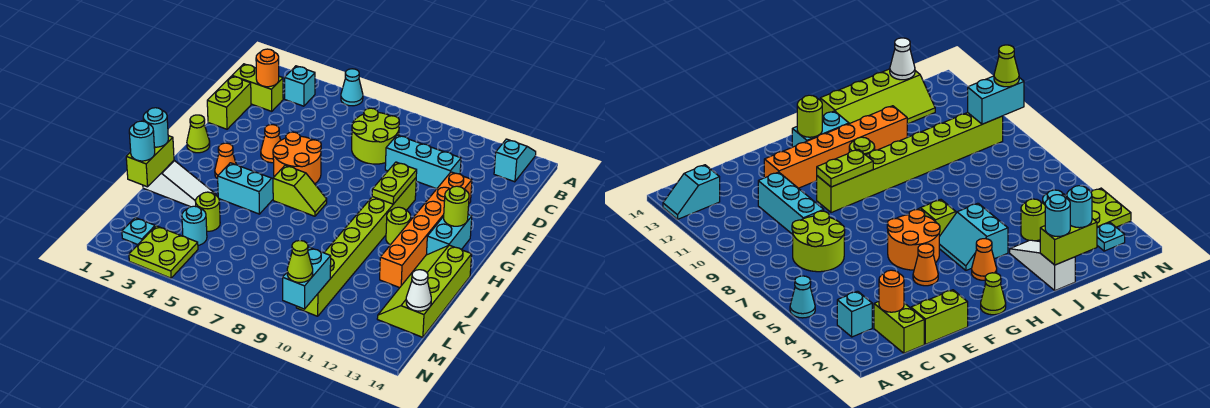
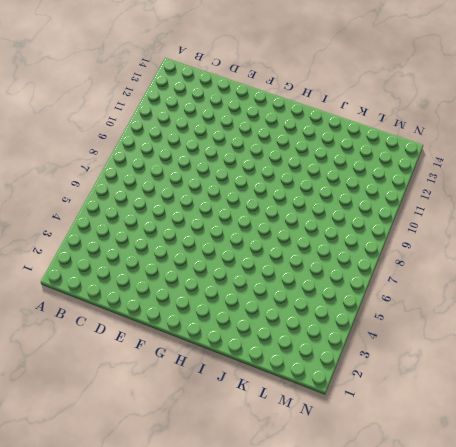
none -> cyan cone A5 level 1
none -> cyan slope A13:B13 level 1 top B
none -> cyan brick B3 level 1
none -> lime brick C1:C2 level 1

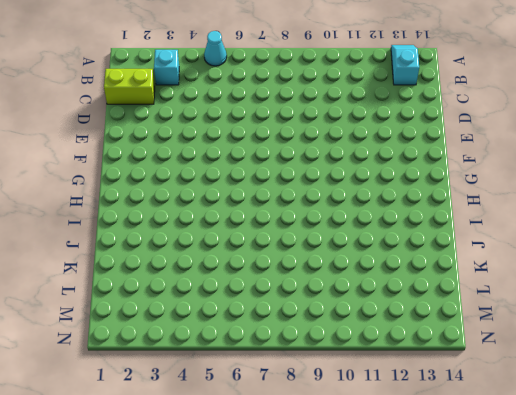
none -> lime round brick C7:D8 level 1
none -> lime brick D1:E1 level 1
none -> cyan brick D9:D11 level 1
none -> orange brick E12:J12 level 1

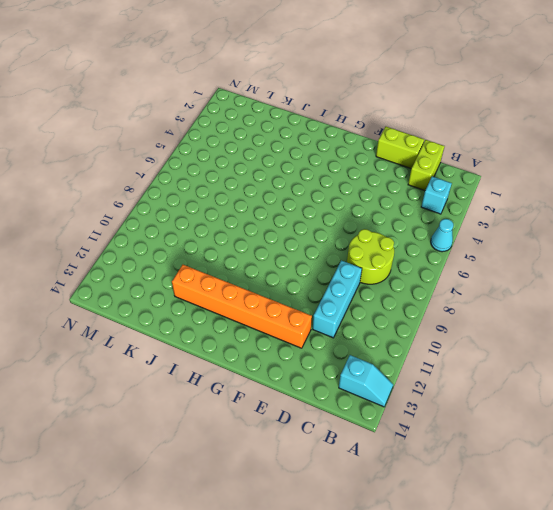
none -> orange cone F4 level 1
none -> orange round brick F5:G6 level 1
none -> lime brick F10:M10 level 1
none -> lime cone G1 level 1

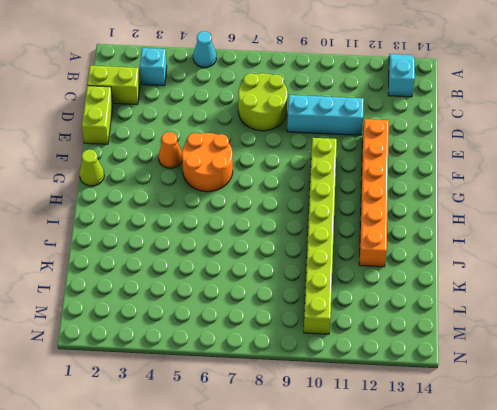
none -> cyan brick G13:H13 level 1
none -> orange cone H3 level 1
none -> cyan slope H4:I5 level 1 top I
none -> lime slope H6:H7 level 1 top 6

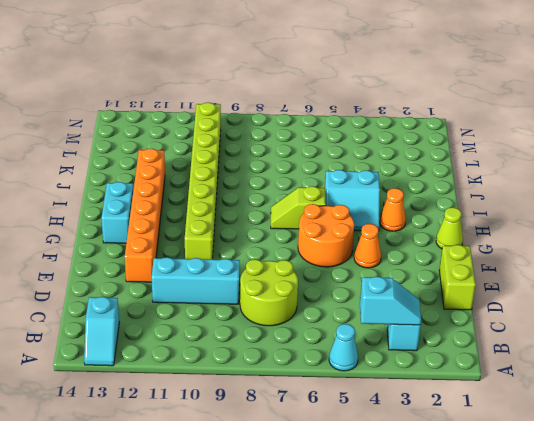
cyan slope B3:B4 level 2 top 4 -> none
none -> lime brick C1:C2 level 1
none -> lime round brick H11 level 1
none -> lime slope I13:L14 level 1 top 14
none -> white slope J1:J3 level 1 top 1

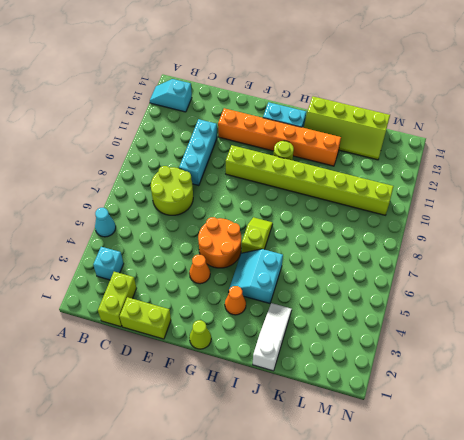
none -> lime round brick K4 level 1
none -> cyan round brick L4 level 1
none -> cyan plate M2 level 1
none -> lime plate M3:N4 level 1

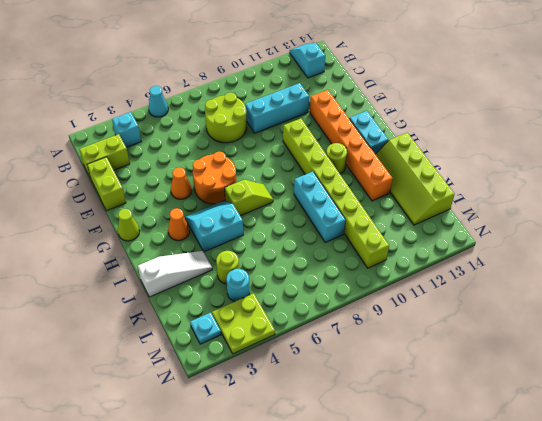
cyan brick I9:K9 level 1 -> none
none -> orange round brick C2 level 2
none -> lime plate F10:G10 level 2
none -> lime round brick G13 level 2
none -> lime brick J1:K1 level 2

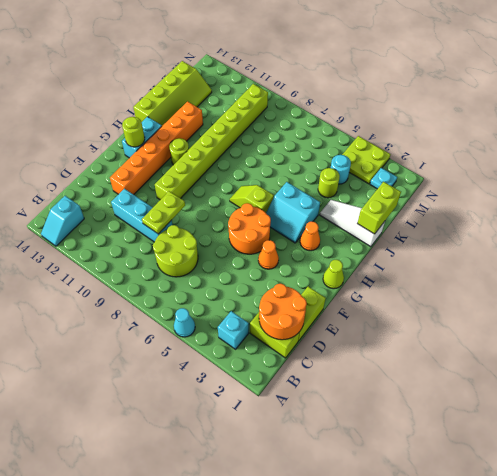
orange round brick C1:D2 level 2 -> orange round brick C2 level 2
lime plate D9:E9 level 2 -> lime plate F10:G10 level 2
none -> white cone L14 level 2
none -> cyan brick M10:N10 level 2
none -> cyan round brick J1 level 3
none -> cyan round brick K1 level 3

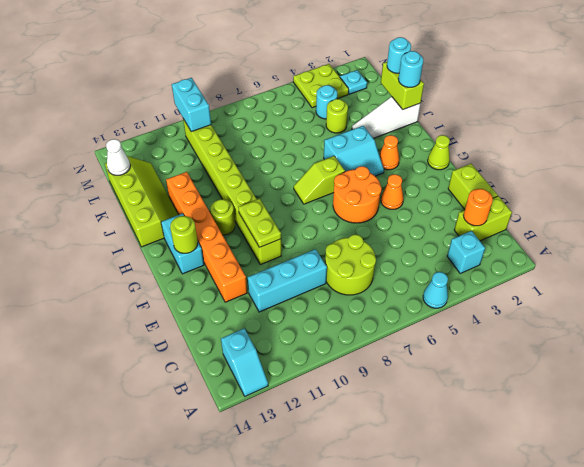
none -> lime cone N10 level 3

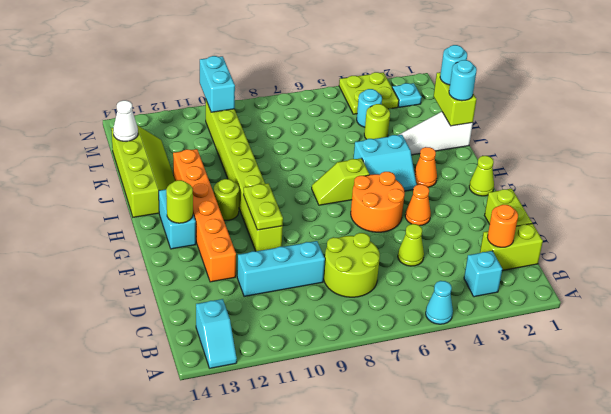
lime cone D5 level 1 -> lime cone N10 level 3

